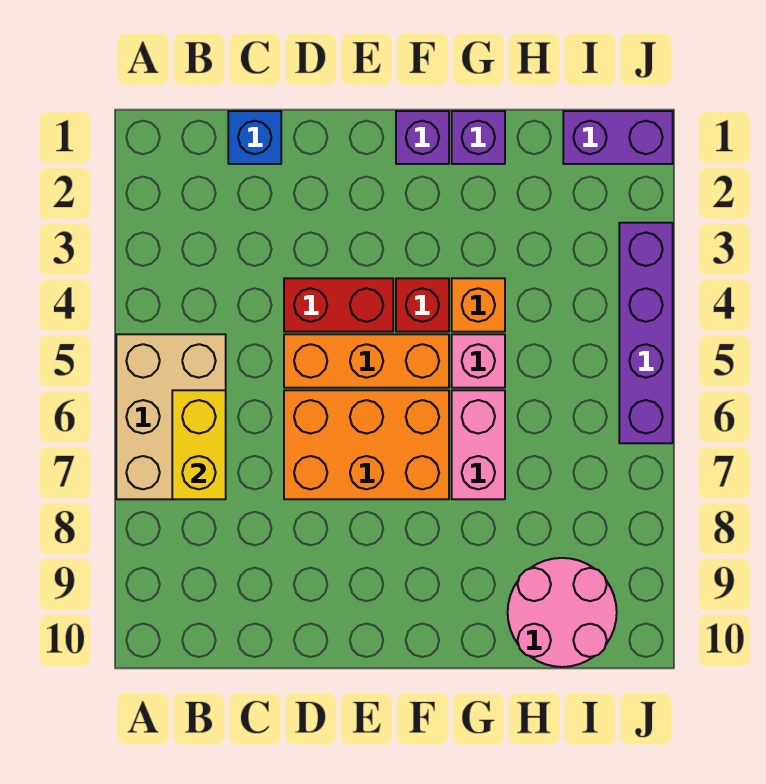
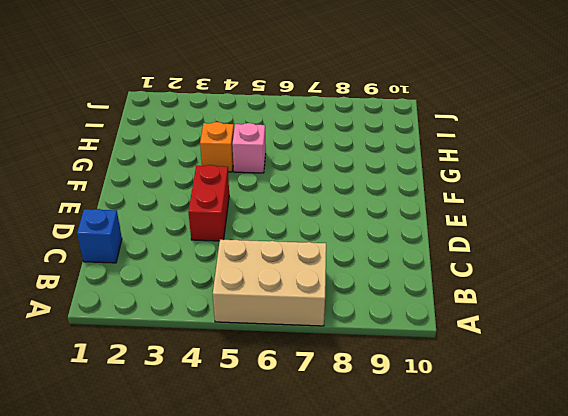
none -> orange brick D5:F5 level 1
none -> orange brick D6:F7 level 1
none -> purple brick F1 level 1

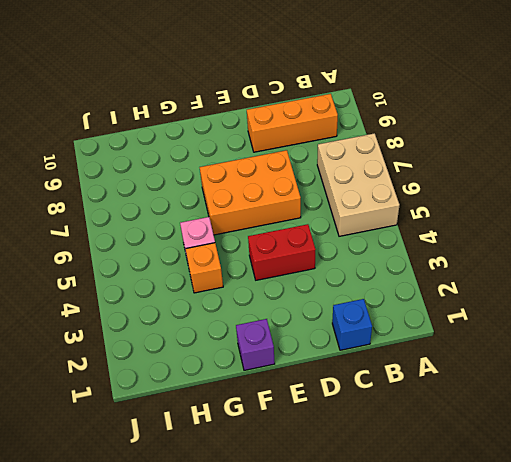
orange brick B9:D9 level 1 -> orange brick D5:F5 level 1
none -> red brick F4 level 1
none -> purple brick G1 level 1
none -> pink brick G6:G7 level 1

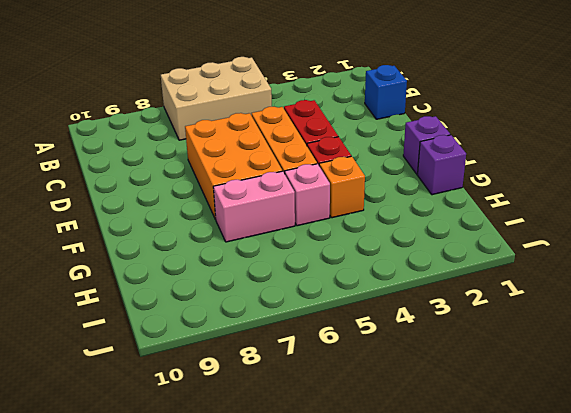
none -> pink round brick H9:I10 level 1
none -> purple brick I1:J1 level 1
none -> purple brick J3:J6 level 1

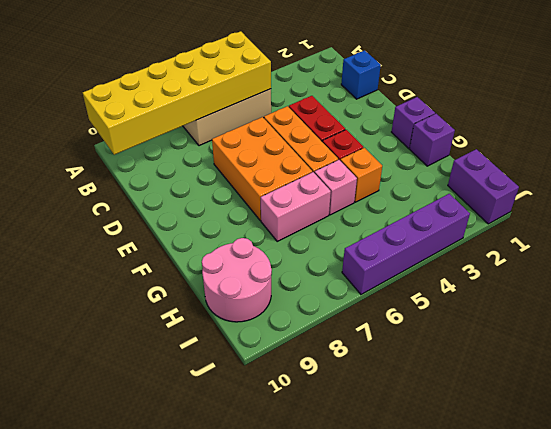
yellow brick A5:B10 level 2 -> yellow brick B6:B7 level 2

